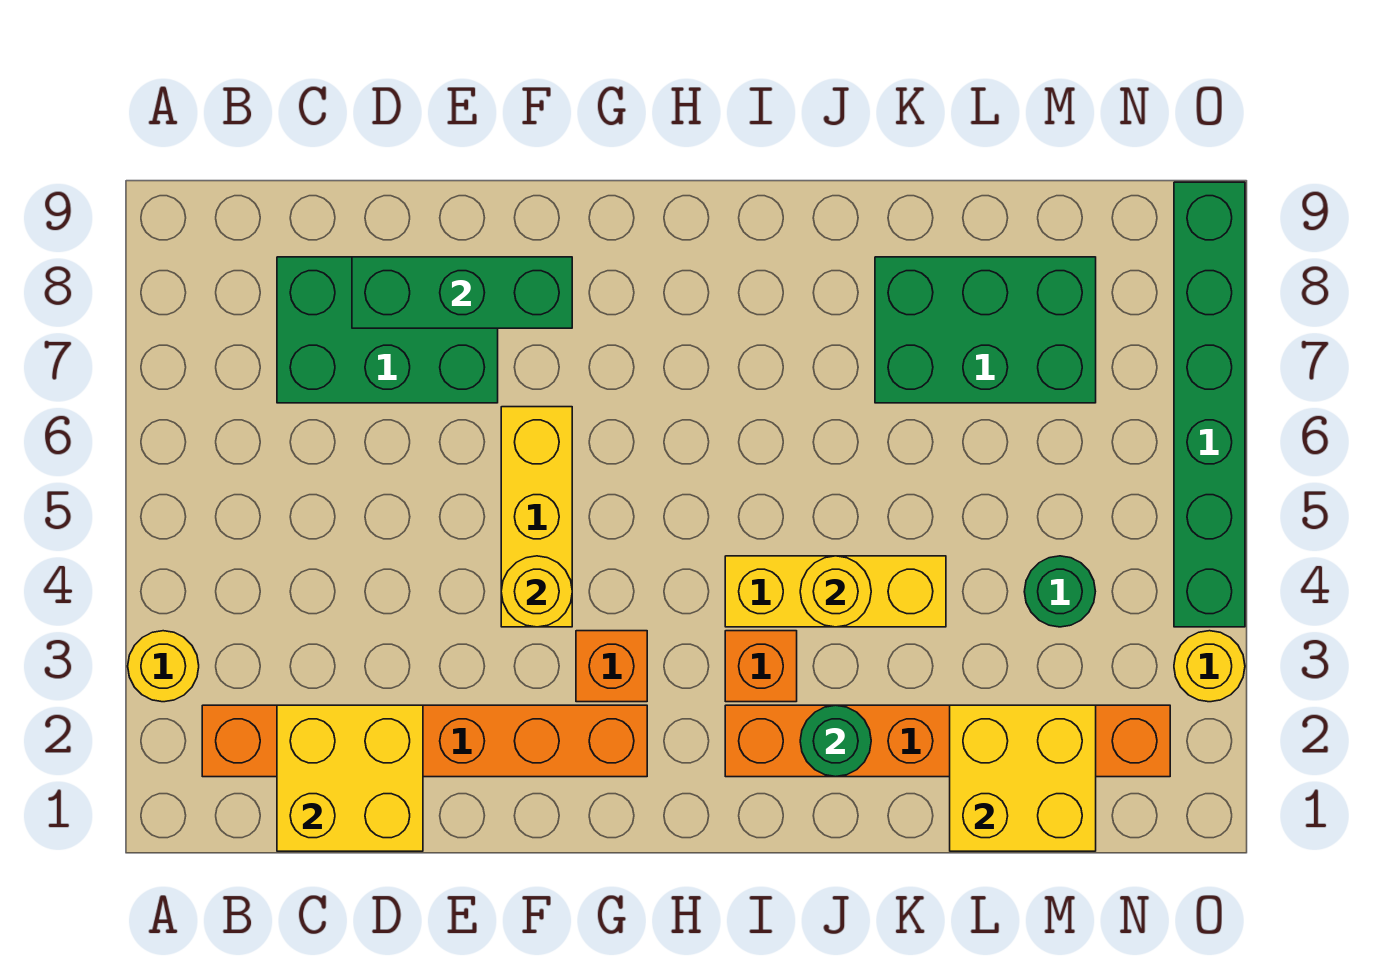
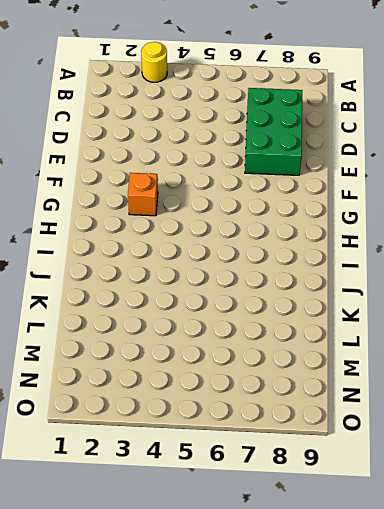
none -> orange brick B2:G2 level 1
none -> yellow brick F4:F6 level 1
none -> orange brick I2:N2 level 1

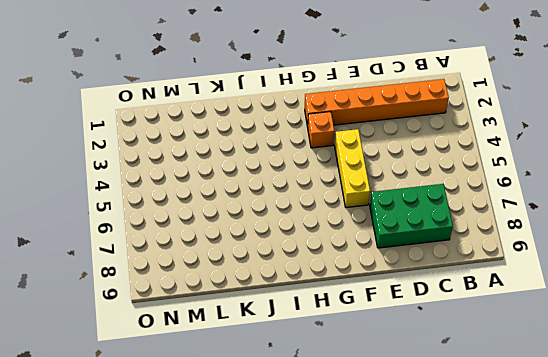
none -> yellow round brick A3 level 1
none -> orange brick I2:N2 level 1
none -> orange brick I3 level 1

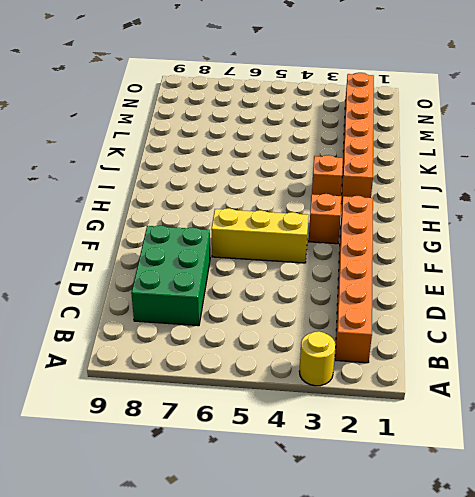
none -> yellow brick I4:K4 level 1
none -> green brick K7:M8 level 1
none -> green round brick M4 level 1

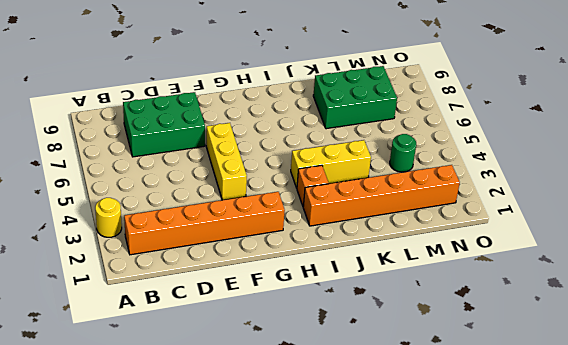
none -> orange brick G3 level 1
none -> yellow round brick O3 level 1
none -> green brick O4:O9 level 1

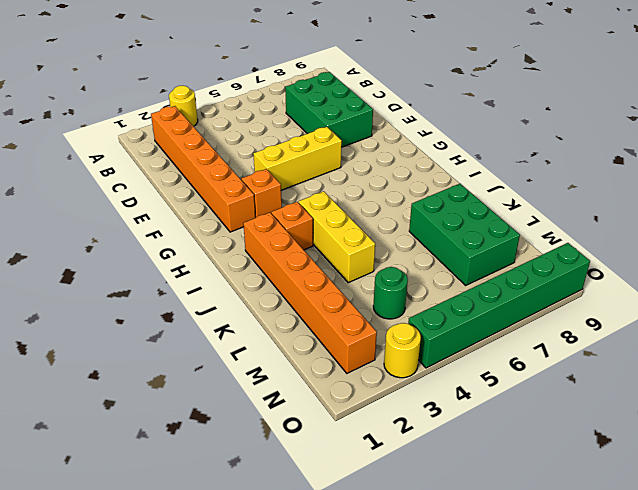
none -> yellow brick C1:D2 level 2
none -> green brick D8:F8 level 2
none -> yellow round brick F4 level 2

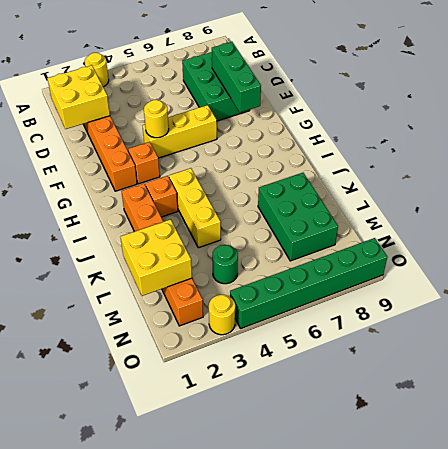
none -> green round brick J2 level 2
none -> yellow round brick J4 level 2

